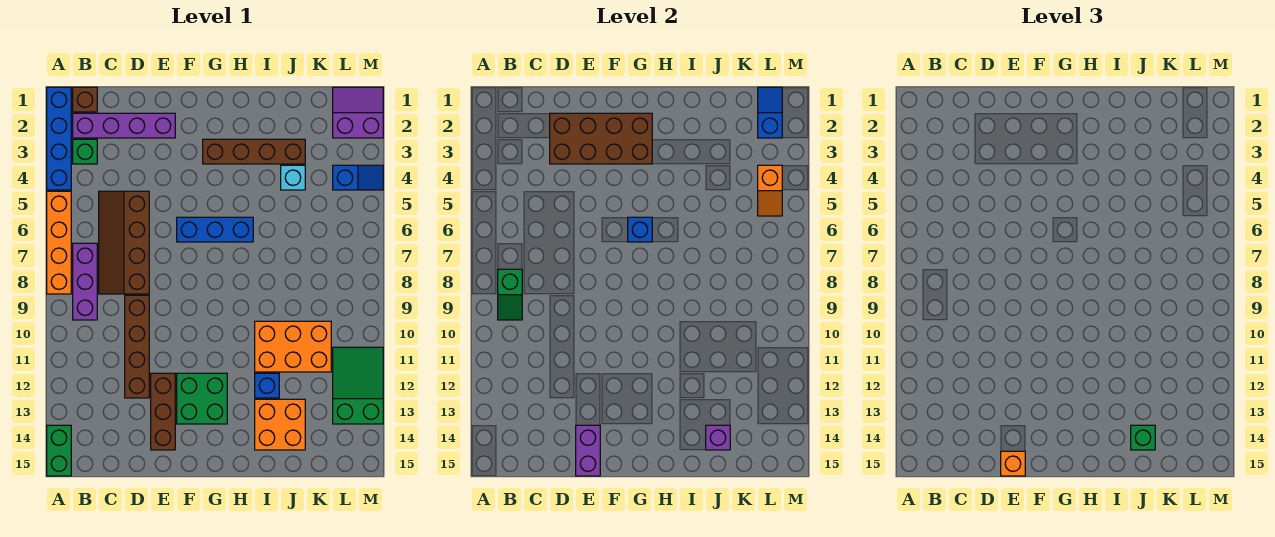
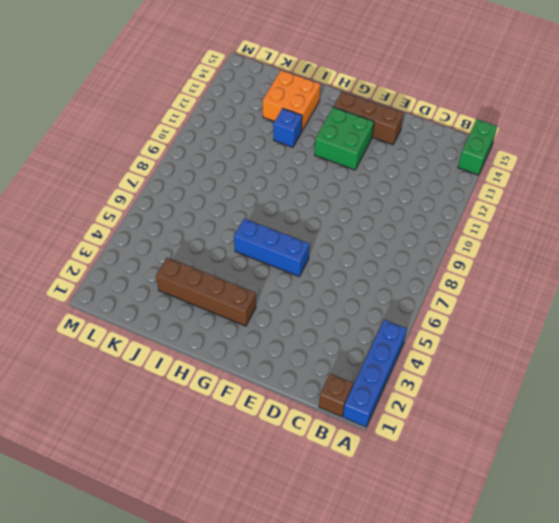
brown brick E14:G14 level 1 -> brown brick E12:E14 level 1
none -> orange brick A5:A8 level 1
none -> purple brick B2:E2 level 1
none -> green brick B3 level 1

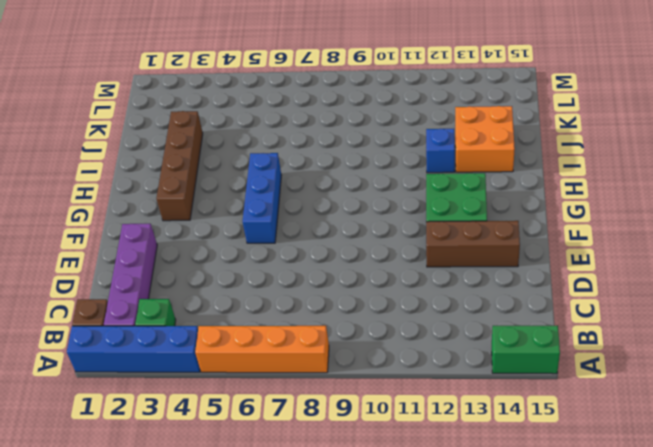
none -> purple brick B7:B9 level 1
none -> brown slope C5:D8 level 1 top D
none -> brown brick D9:D12 level 1

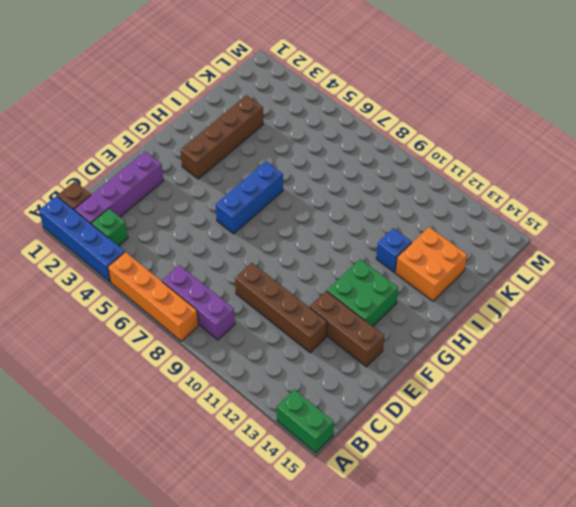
none -> brown slope C5:D8 level 1 top D
none -> orange brick I10:K11 level 1
none -> cyan brick J4 level 1

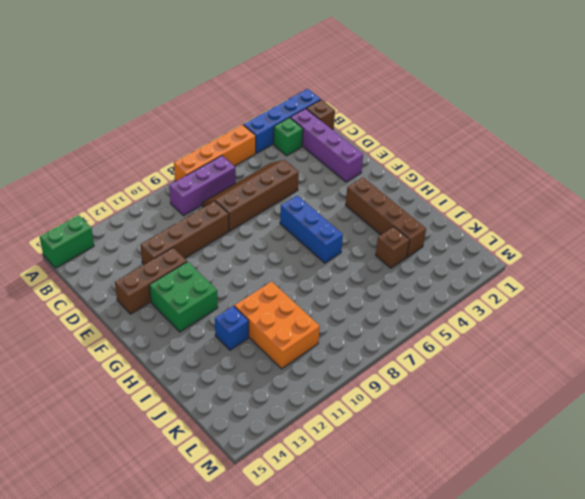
brown brick J4 level 1 -> cyan brick J4 level 1
none -> orange brick I13:J14 level 1
none -> purple slope L1:M2 level 1 top 2
none -> blue slope L4:M4 level 1 top L

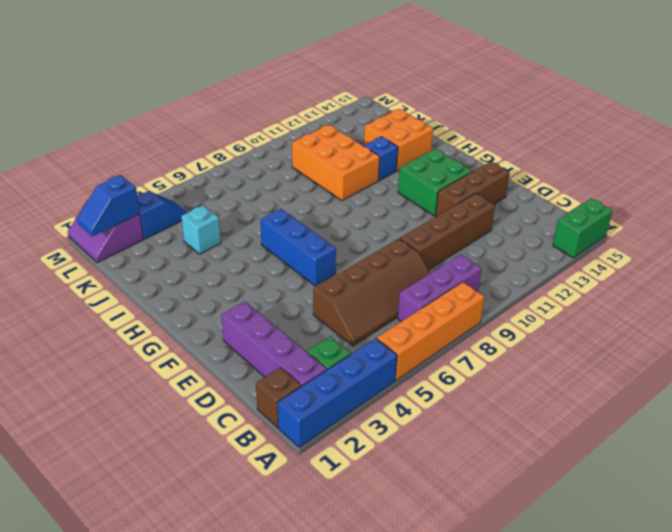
blue slope L3:L4 level 1 top 3 -> blue slope L4:M4 level 1 top L
none -> brown brick G3:J3 level 1
none -> green slope L11:M13 level 1 top 13
none -> green slope B8:B9 level 2 top 8

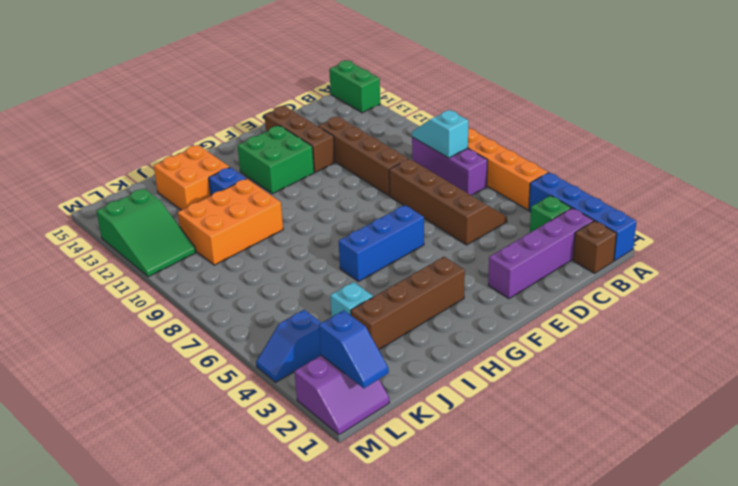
cyan slope B8:B9 level 2 top 8 -> green slope B8:B9 level 2 top 8
none -> brown brick D2:G3 level 2
none -> purple brick E14:E15 level 2
none -> blue brick G6 level 2

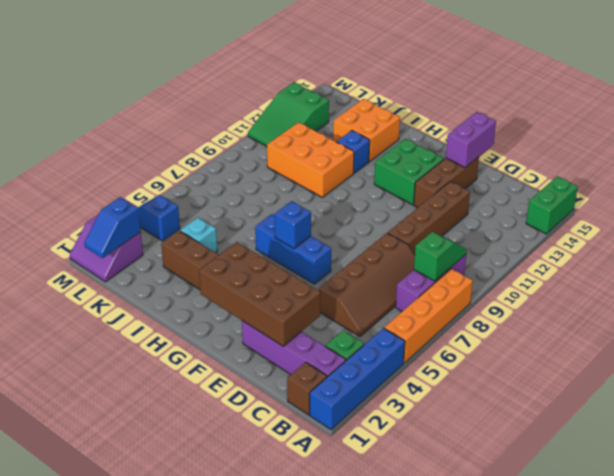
none -> purple brick J14 level 2
none -> orange slope L4:L5 level 2 top 4
none -> orange brick E15 level 3

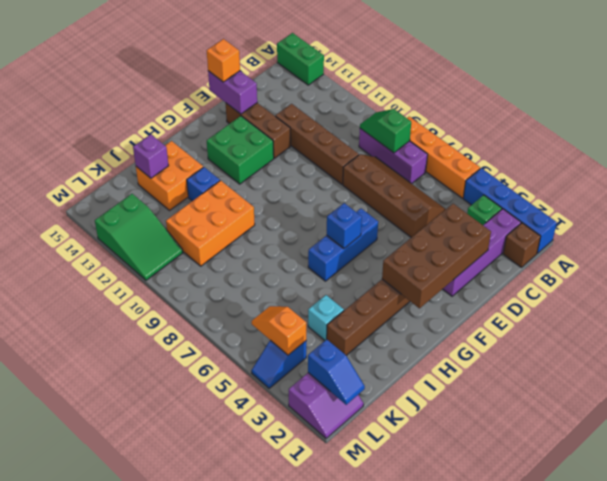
none -> green brick J14 level 3

